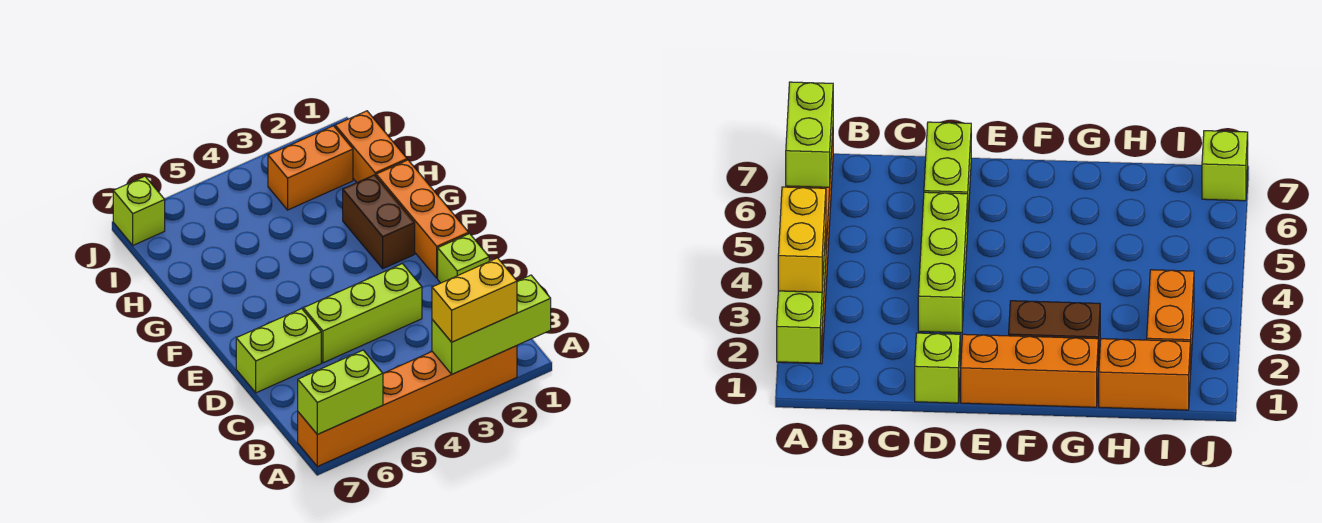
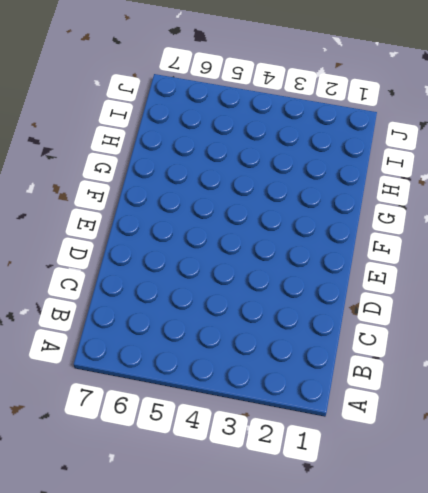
none -> orange brick A2:A7 level 1
none -> lime brick D1 level 1
none -> lime brick D3:D5 level 1

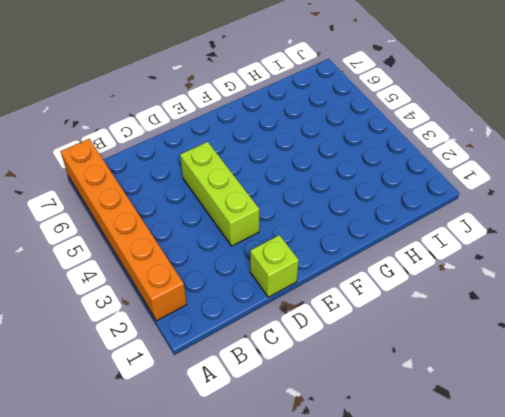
none -> lime brick D6:D7 level 1
none -> orange brick E1:G1 level 1
none -> brown brick F2:G2 level 1

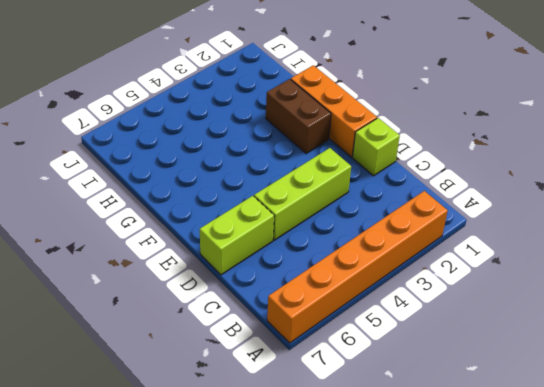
none -> orange brick H1:I1 level 1
none -> orange brick I2:I3 level 1
none -> lime brick J7 level 1

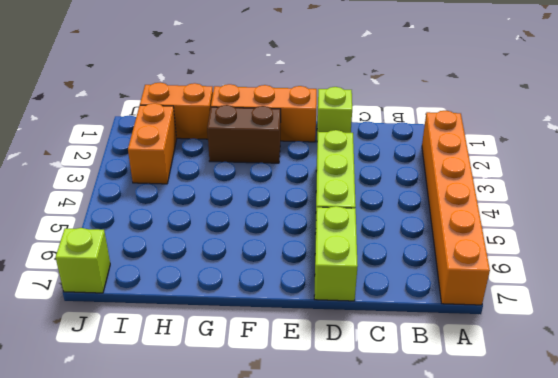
none -> lime brick A1:A3 level 2
none -> lime brick A6:A7 level 2
none -> yellow brick A2:A3 level 3

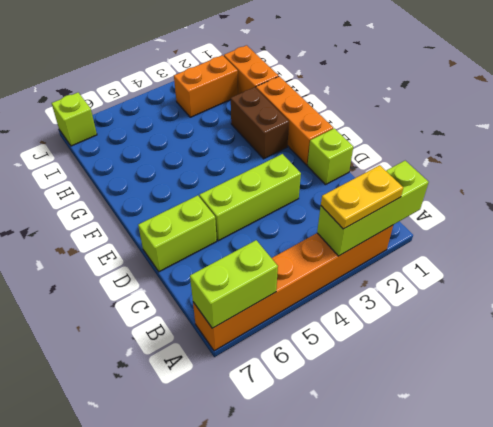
yellow plate A2:A3 level 3 -> yellow brick A2:A3 level 3

